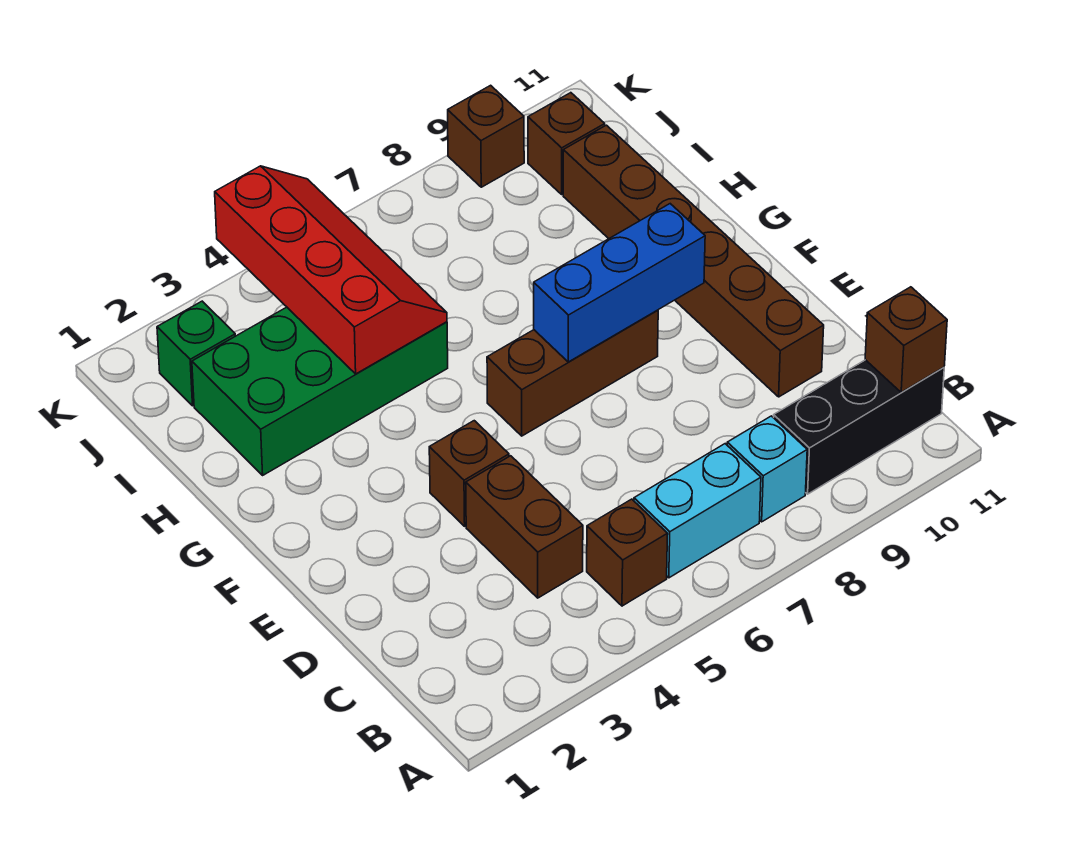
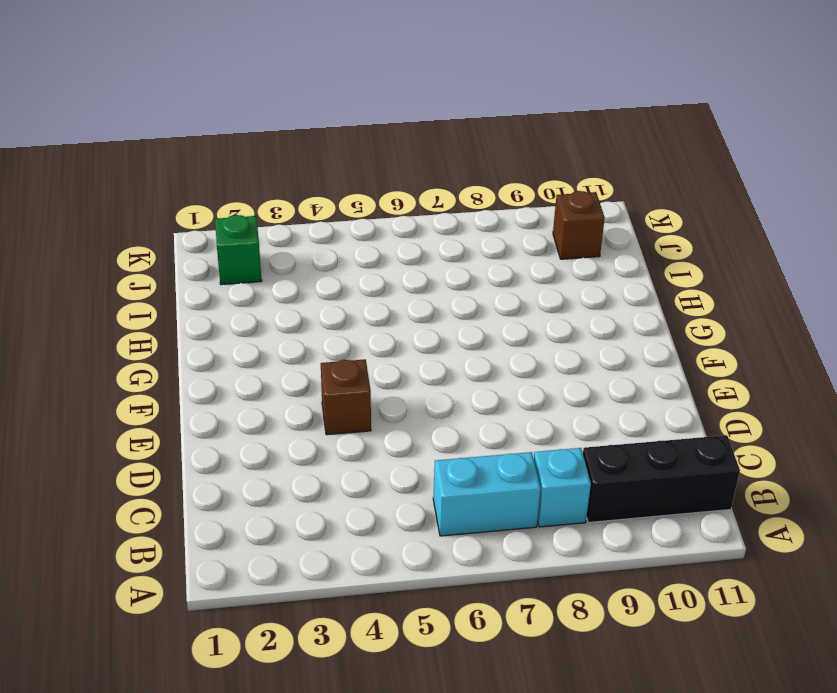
none -> brown brick B5 level 1
none -> brown brick C4:D4 level 1
none -> brown brick D10:I10 level 1

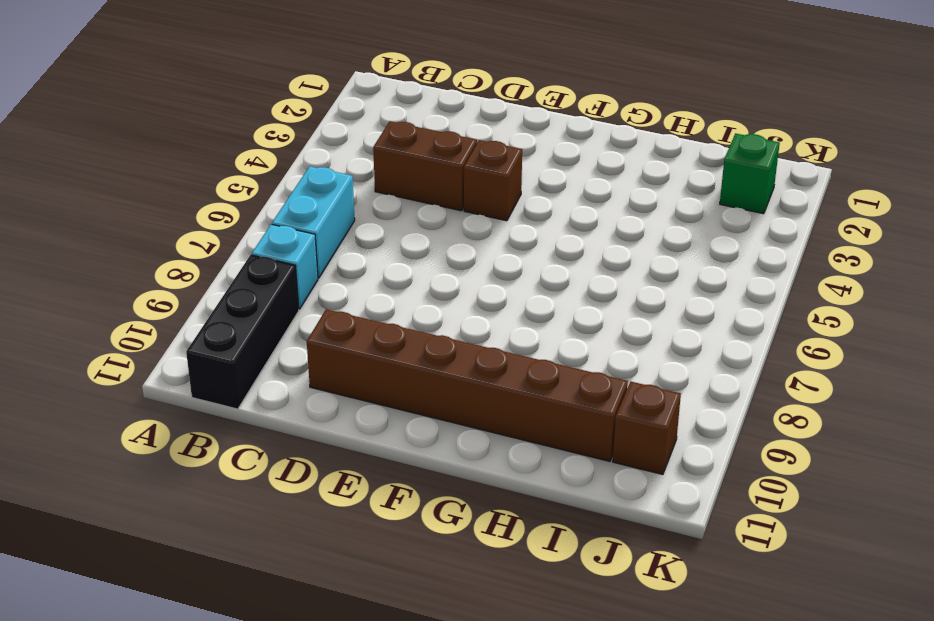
none -> brown brick B5 level 1
none -> brown brick F6:F8 level 1
none -> green brick H2:I5 level 1

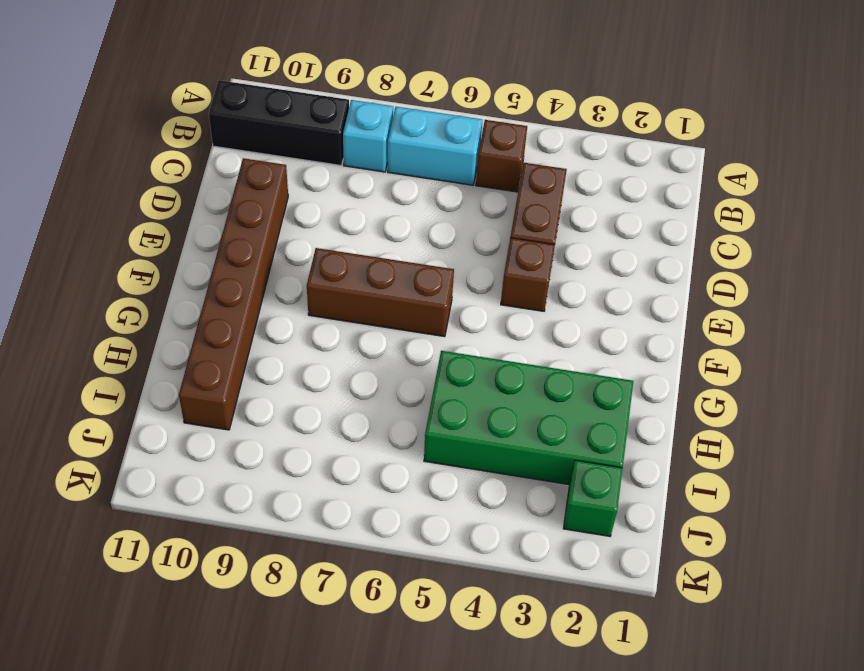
none -> brown brick J10 level 1
none -> brown brick K9 level 1
none -> brown brick B11 level 2

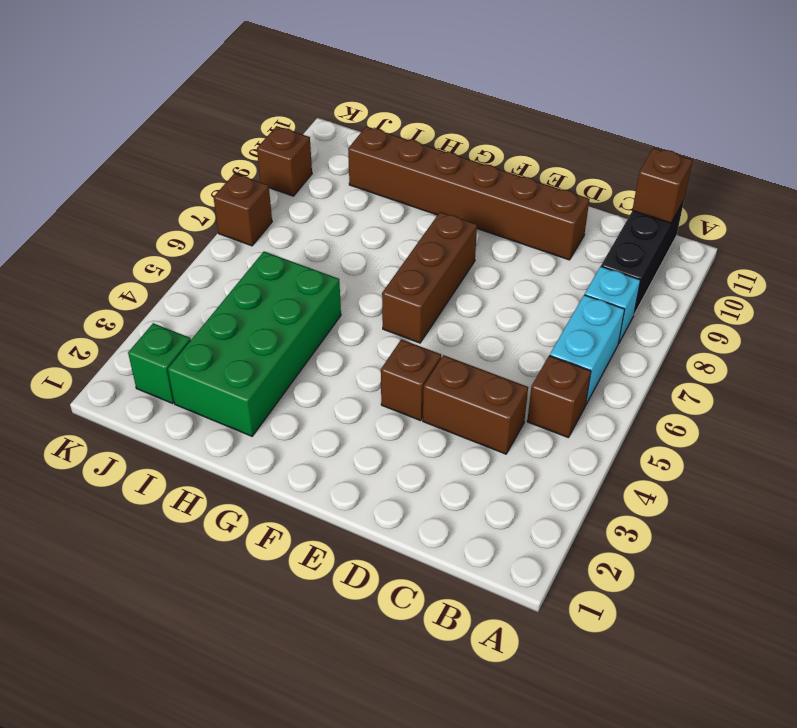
brown brick K7 level 1 -> brown brick J10 level 1
none -> blue brick F7:F9 level 2
none -> red slope H4:K5 level 2 top 4

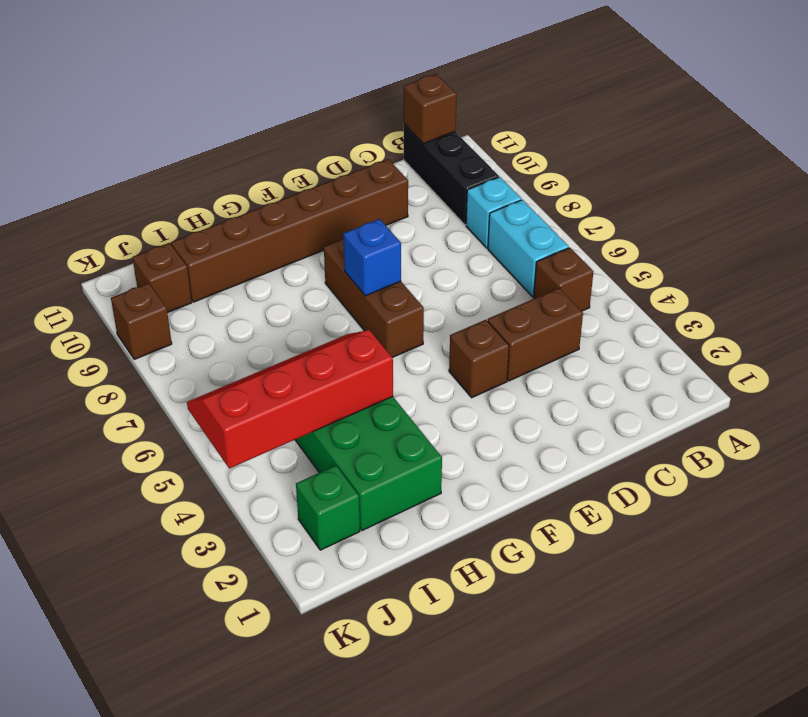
blue brick F7 level 2 -> blue brick F7:F9 level 2

